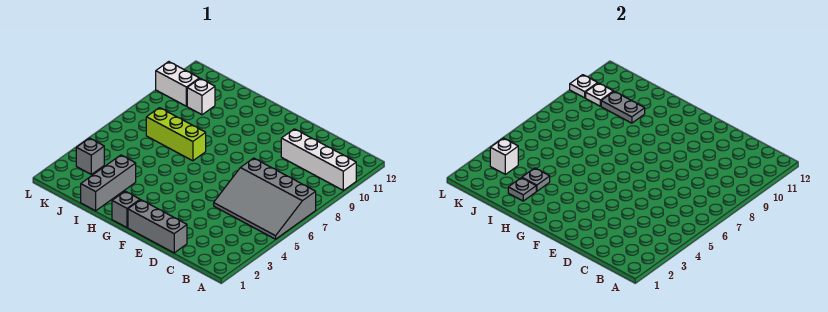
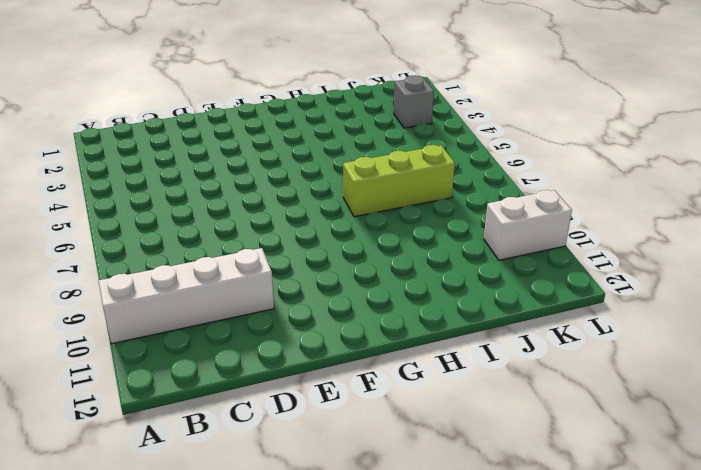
none -> grey slope A5:D7 level 1 top 7
none -> grey brick D1:F1 level 1
none -> grey brick G1 level 1

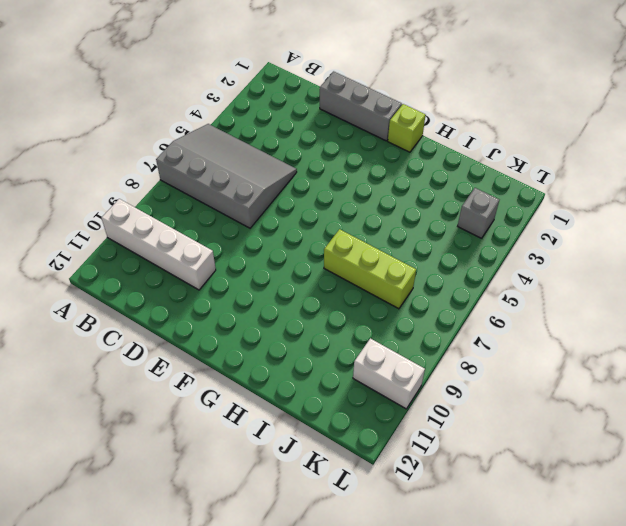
lime brick G1 level 1 -> grey brick G1 level 1
none -> grey brick I1:I3 level 1
none -> white brick J10 level 1
none -> grey plate I2 level 2

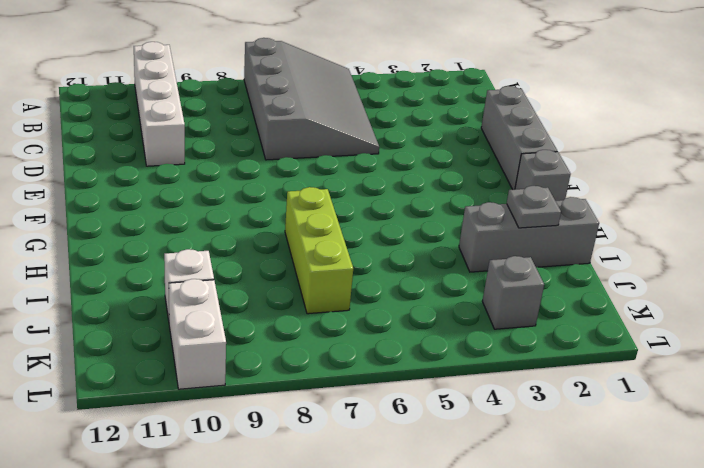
none -> grey plate I3 level 2
none -> grey plate I10:J10 level 2
none -> white brick K3 level 2

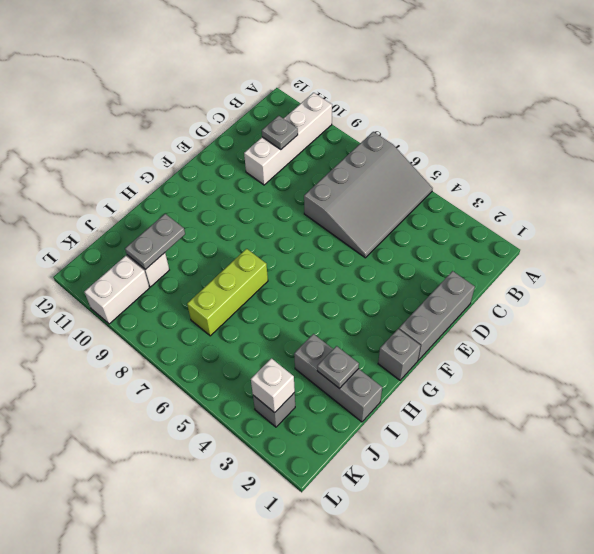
grey plate C10 level 2 -> grey plate I3 level 2
none -> white plate K10 level 2
none -> white plate L10 level 2

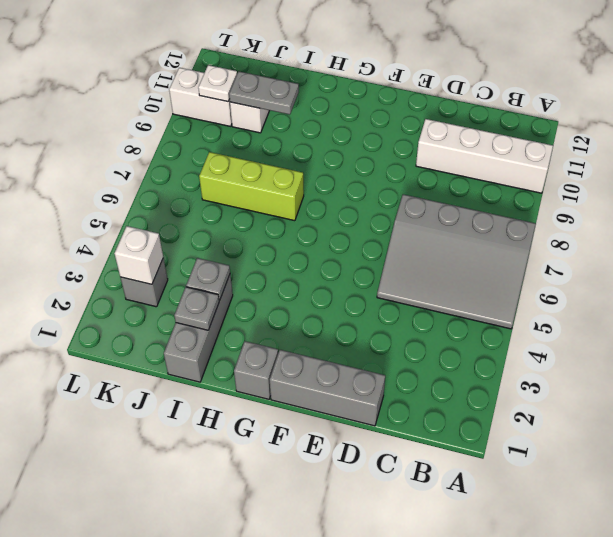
none -> white plate L10 level 2

